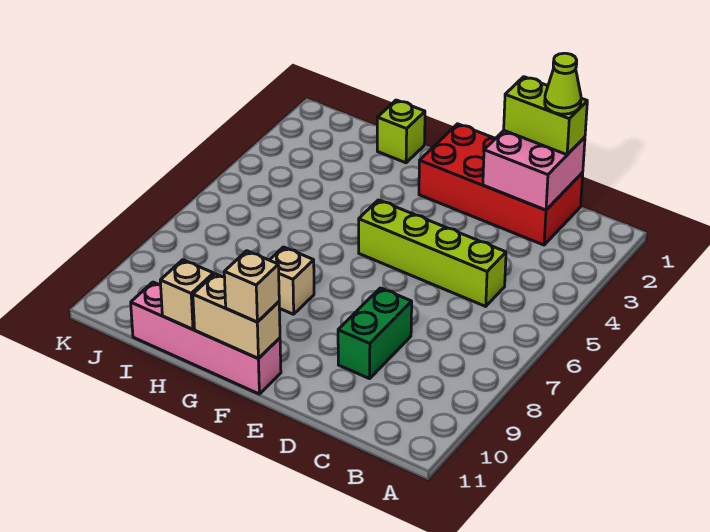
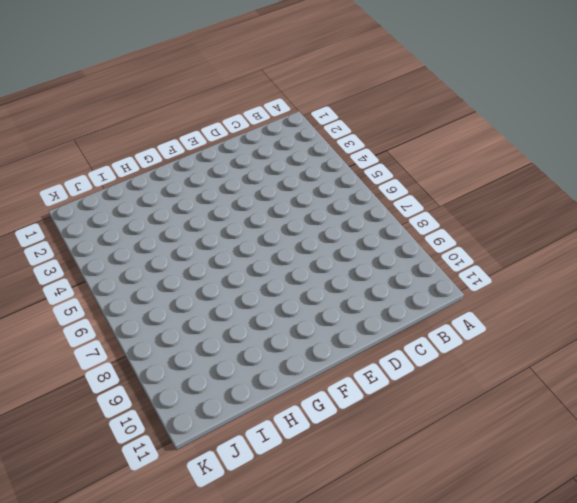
none -> red brick C1:F2 level 1
none -> lime brick C5:F5 level 1
none -> green brick D8:D9 level 1

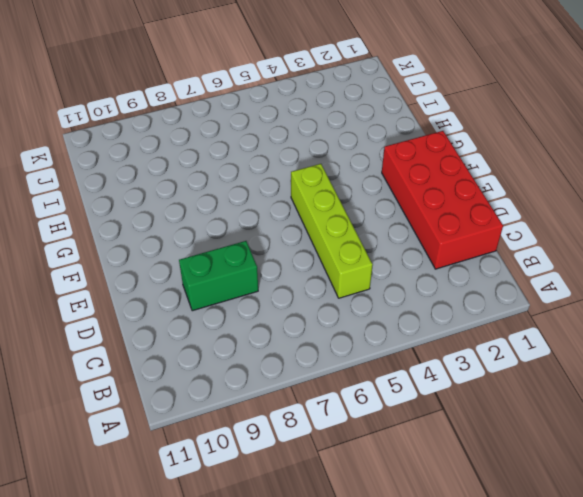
none -> pink brick F11:I11 level 1
none -> tan brick G8 level 1
none -> lime brick H1 level 1

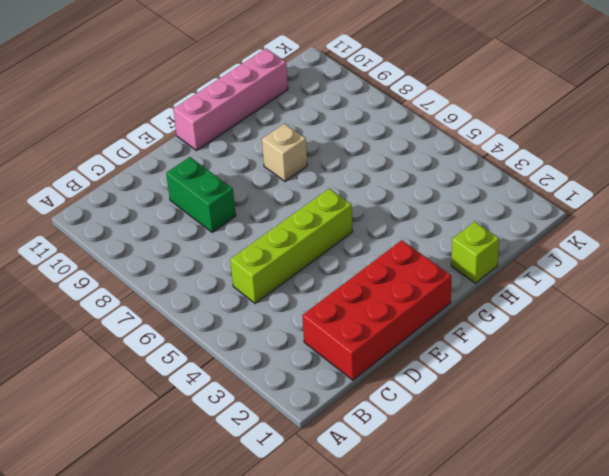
none -> pink brick C1:D2 level 2
none -> tan brick F11:G11 level 2
none -> tan brick H11 level 2

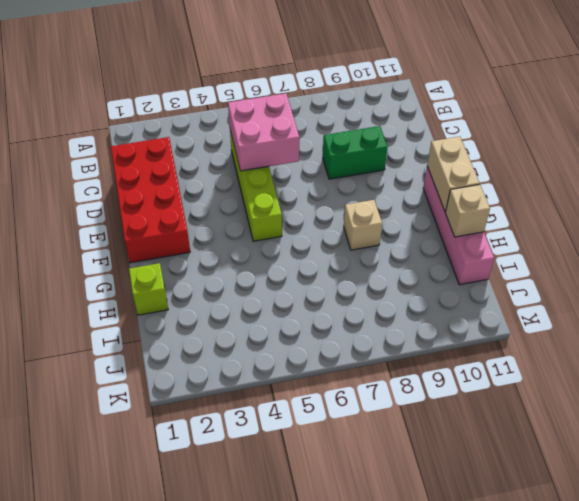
pink brick C5:D6 level 2 -> pink brick C1:D2 level 2
none -> lime brick C1:D1 level 3
none -> tan brick F11 level 3
none -> lime cone C1 level 4

